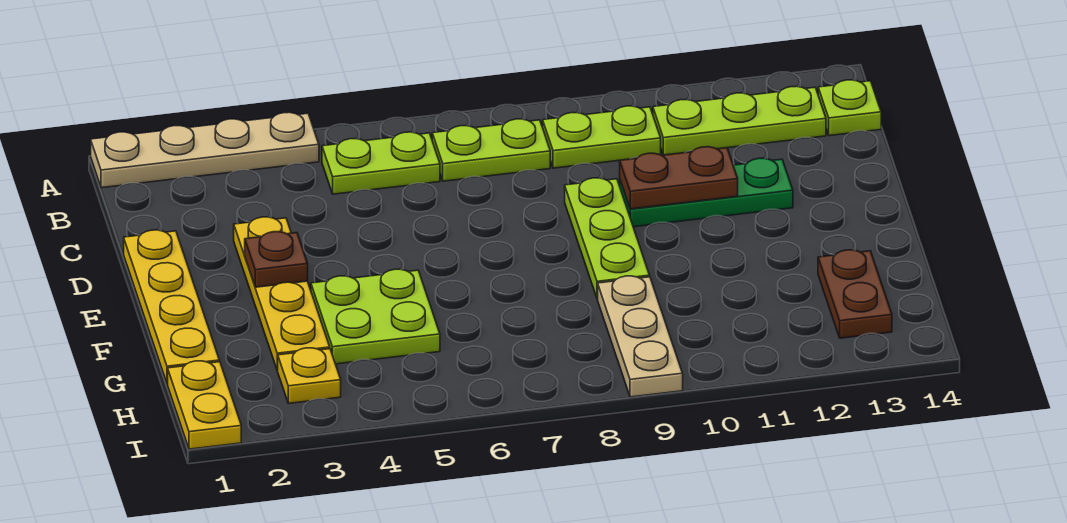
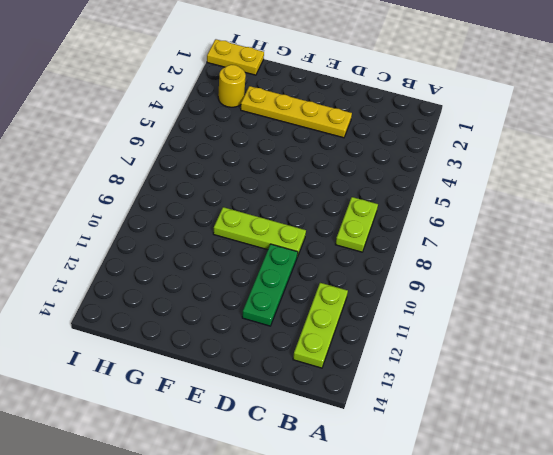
yellow round brick H3 level 1 -> yellow plate H3 level 1
none -> tan plate A1:A4 level 1
none -> lime plate B5:B6 level 1
none -> lime plate B9:B10 level 1

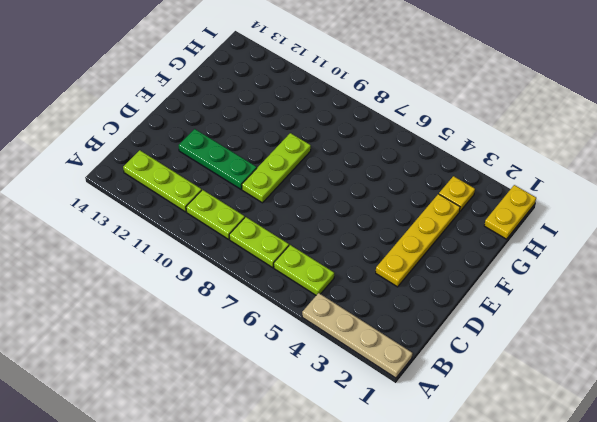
none -> lime plate B14 level 1
none -> yellow plate D1:G1 level 1
none -> lime plate F4:G5 level 1

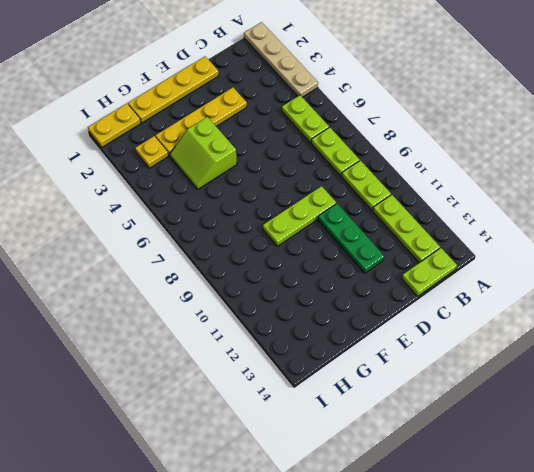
lime plate B14:C14 level 1 -> lime plate B14 level 1
lime slope F4:G5 level 1 top F -> lime plate F4:G5 level 1
none -> tan plate G9:I9 level 1
none -> brown plate G13:H13 level 1
none -> brown plate D10:D11 level 2

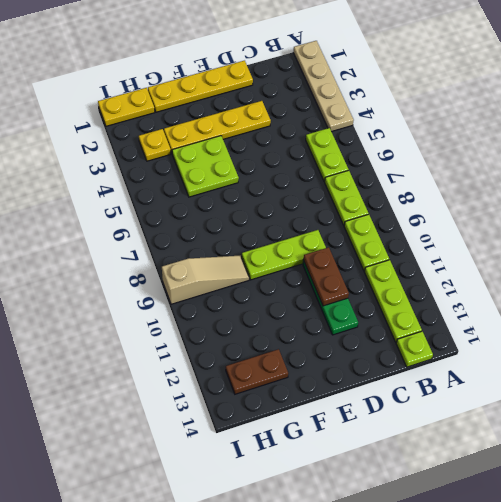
tan slope G9:I9 level 1 top I -> tan plate G9:I9 level 1
none -> brown plate E3 level 2

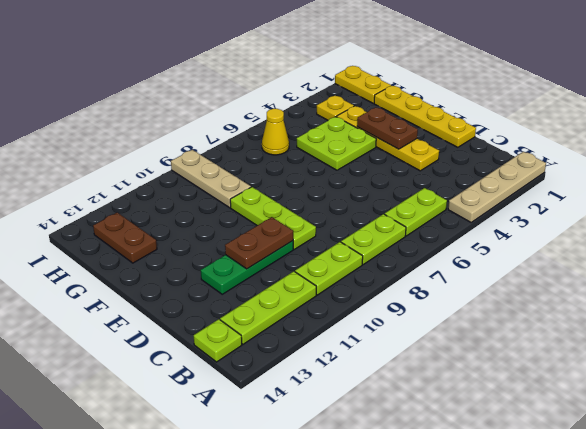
brown plate E3:F3 level 2 -> brown plate E3 level 2
yellow cone H6 level 1 -> none

